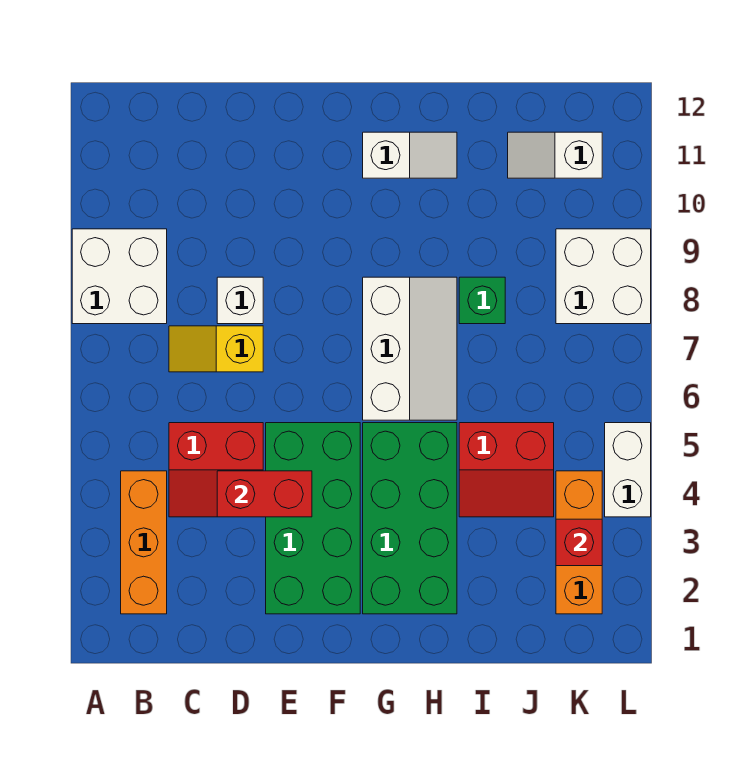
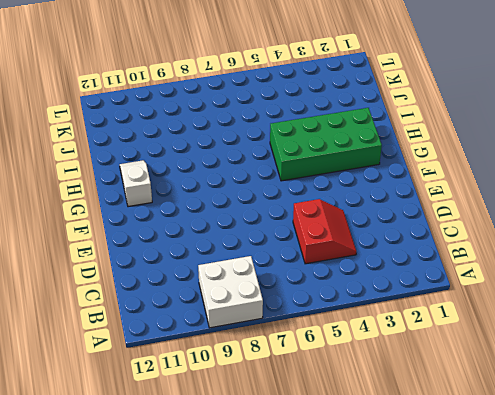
none -> orange brick B2:B4 level 1
none -> yellow slope C7:D7 level 1 top D
none -> white brick D8 level 1

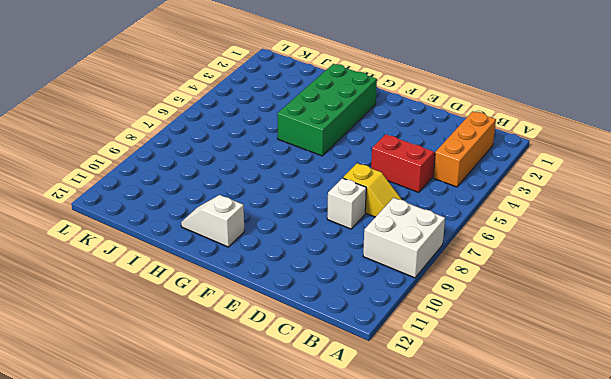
none -> green brick E2:F5 level 1
none -> white slope G6:H8 level 1 top G
none -> red slope I4:J5 level 1 top 5

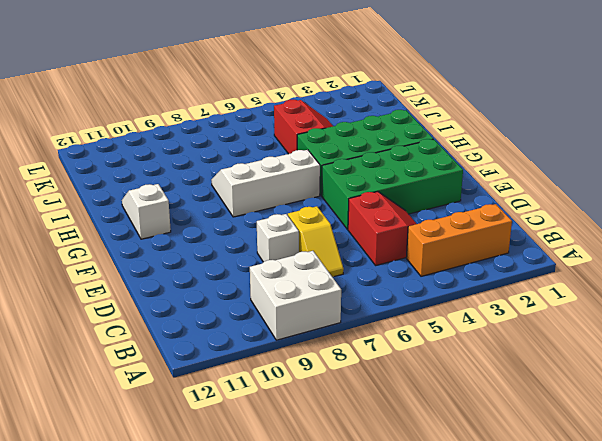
none -> green brick I8 level 1
none -> white slope J11:K11 level 1 top K
none -> orange brick K2:K4 level 1

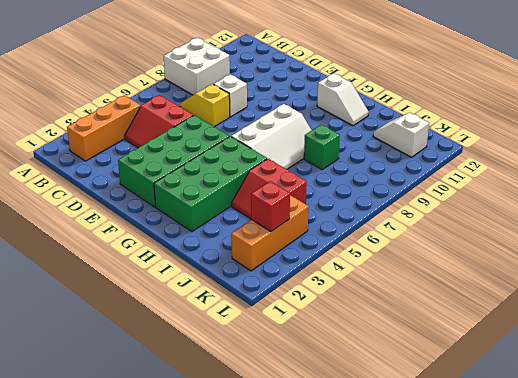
none -> white brick K8:L9 level 1
none -> white brick L4:L5 level 1
none -> red brick D4:E4 level 2

